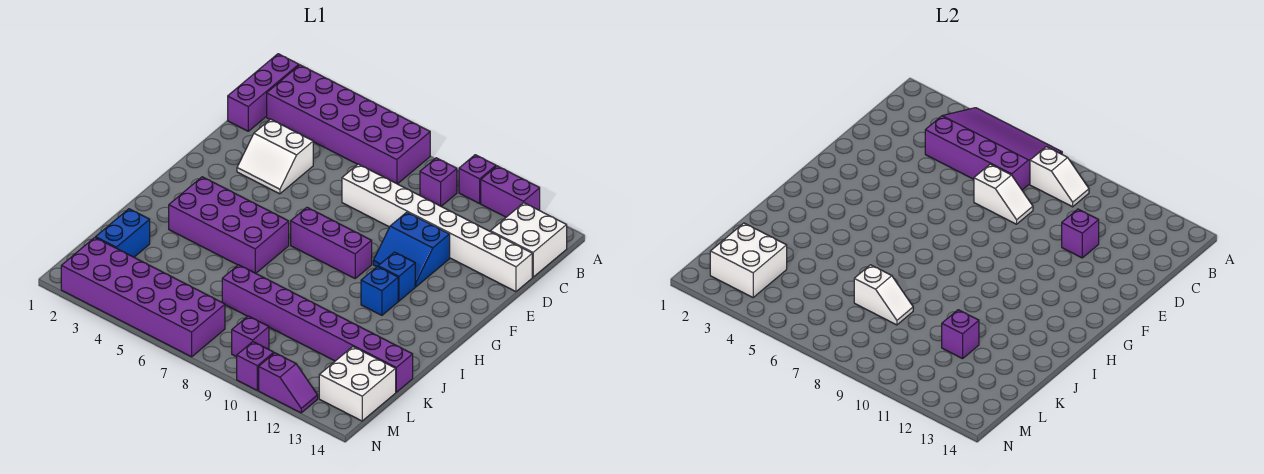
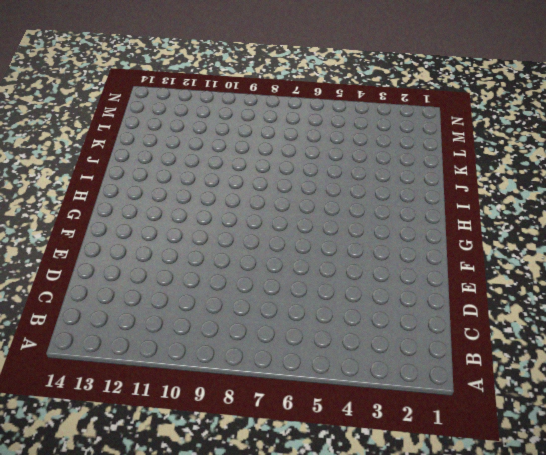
none -> purple brick A1:C1 level 1
none -> purple brick A2:B7 level 1
none -> purple brick A10 level 1

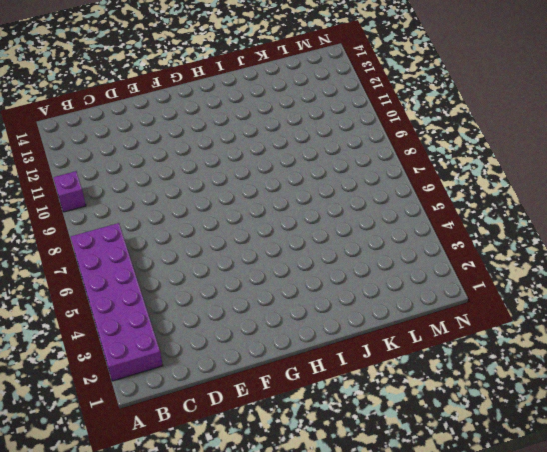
none -> purple brick A1:C1 level 1
none -> purple brick A11:A12 level 1
none -> purple brick B9 level 1

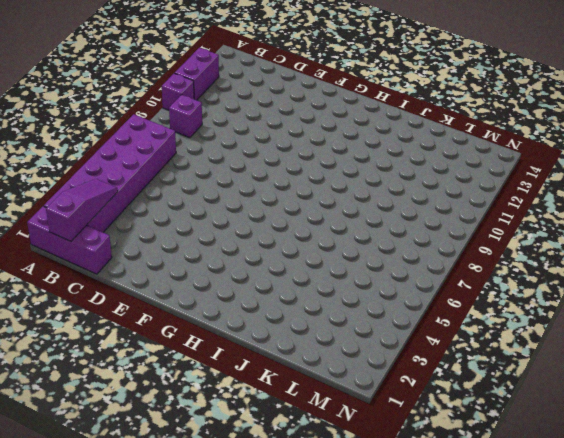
purple slope B1:B3 level 2 top 1 -> none
none -> white brick B13:C14 level 1
none -> white slope D3:E4 level 1 top D
none -> white brick D7:D14 level 1

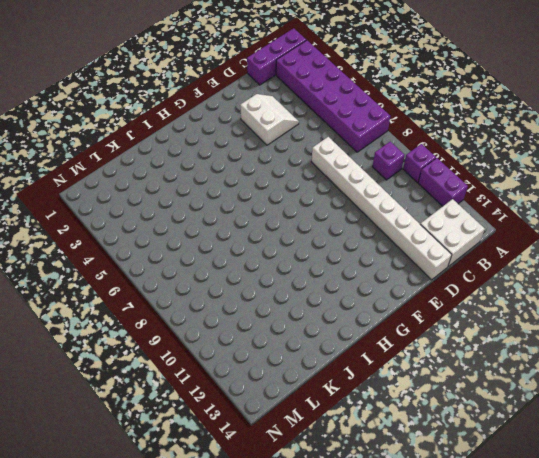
white slope D3:E4 level 1 top E -> white slope D3:E4 level 1 top D
none -> blue slope E10:F11 level 1 top E
none -> purple brick G7:G9 level 1
none -> blue brick G11 level 1

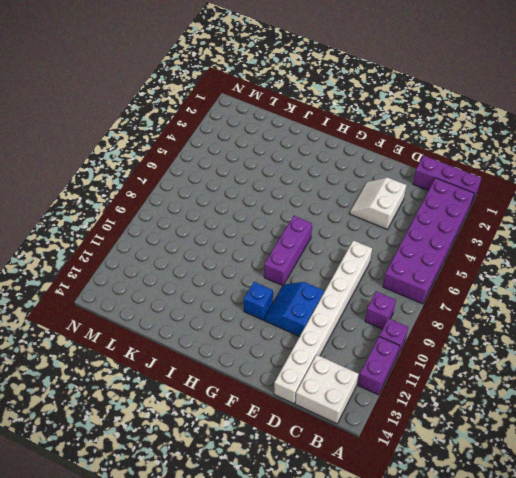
none -> purple brick H3:I6 level 1
none -> blue brick H11 level 1
none -> blue brick K2:L2 level 1

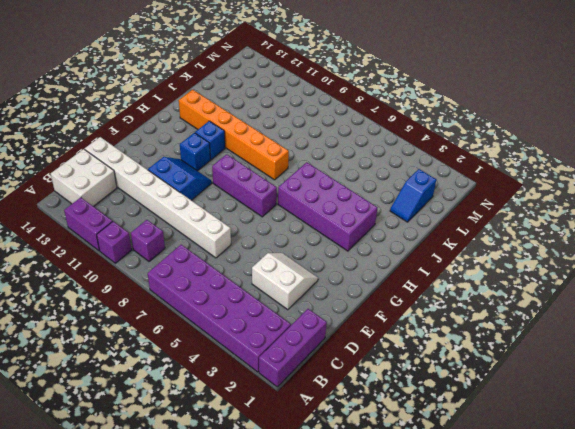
orange brick I8:I13 level 1 -> none
blue slope K2:L2 level 1 top L -> blue brick K2:L2 level 1
none -> purple brick K7:K14 level 1
none -> white brick L13:M14 level 1
none -> purple brick M2:N7 level 1

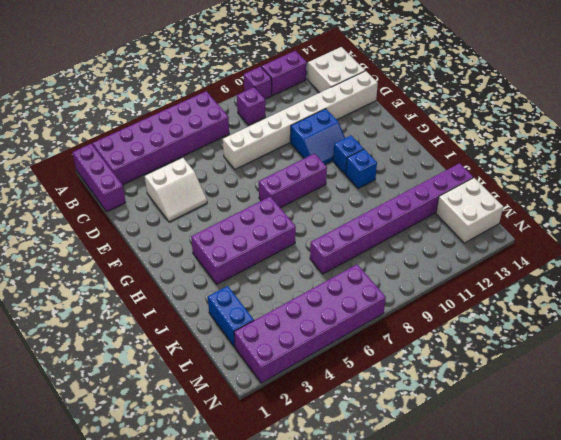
none -> purple brick M9 level 1
none -> purple brick N10 level 1
none -> purple slope N11:N12 level 1 top 11

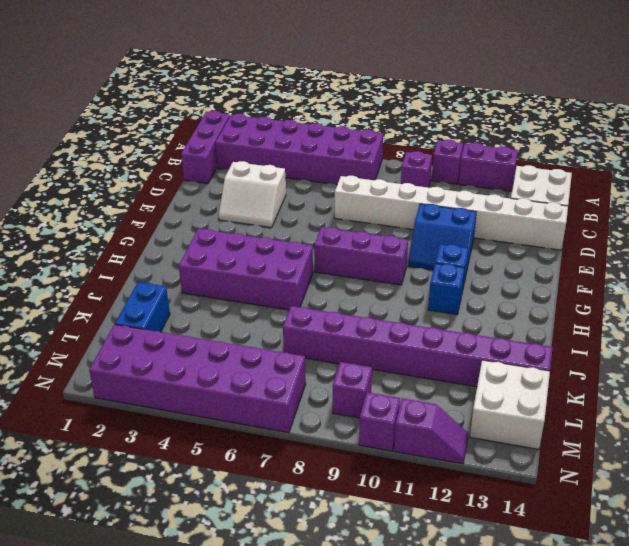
none -> purple slope A4:C7 level 2 top C
none -> white slope B8:B9 level 2 top 8
none -> white slope D7:D8 level 2 top 7

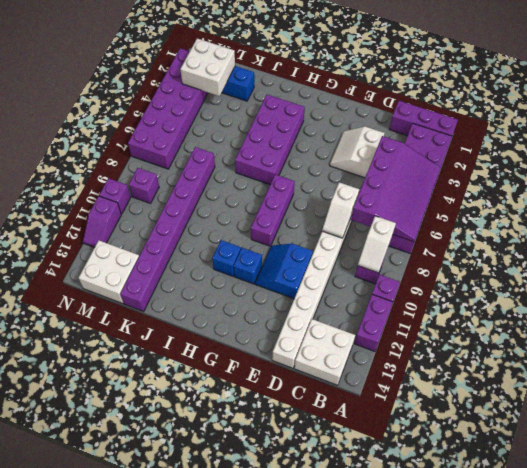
none -> purple brick D11 level 2
none -> white slope K7:K8 level 2 top 7
none -> purple brick K11 level 2

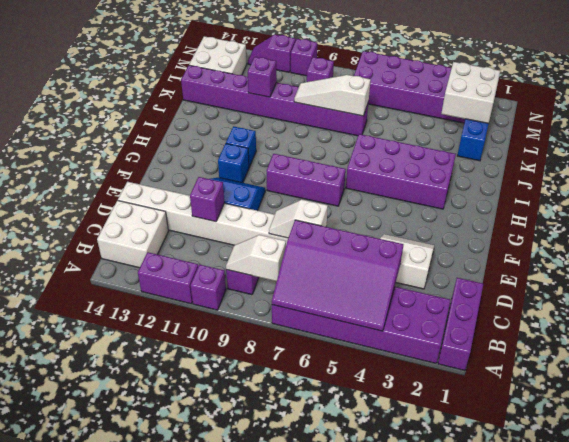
white slope K7:K9 level 2 top 7 -> white slope K7:K8 level 2 top 7

